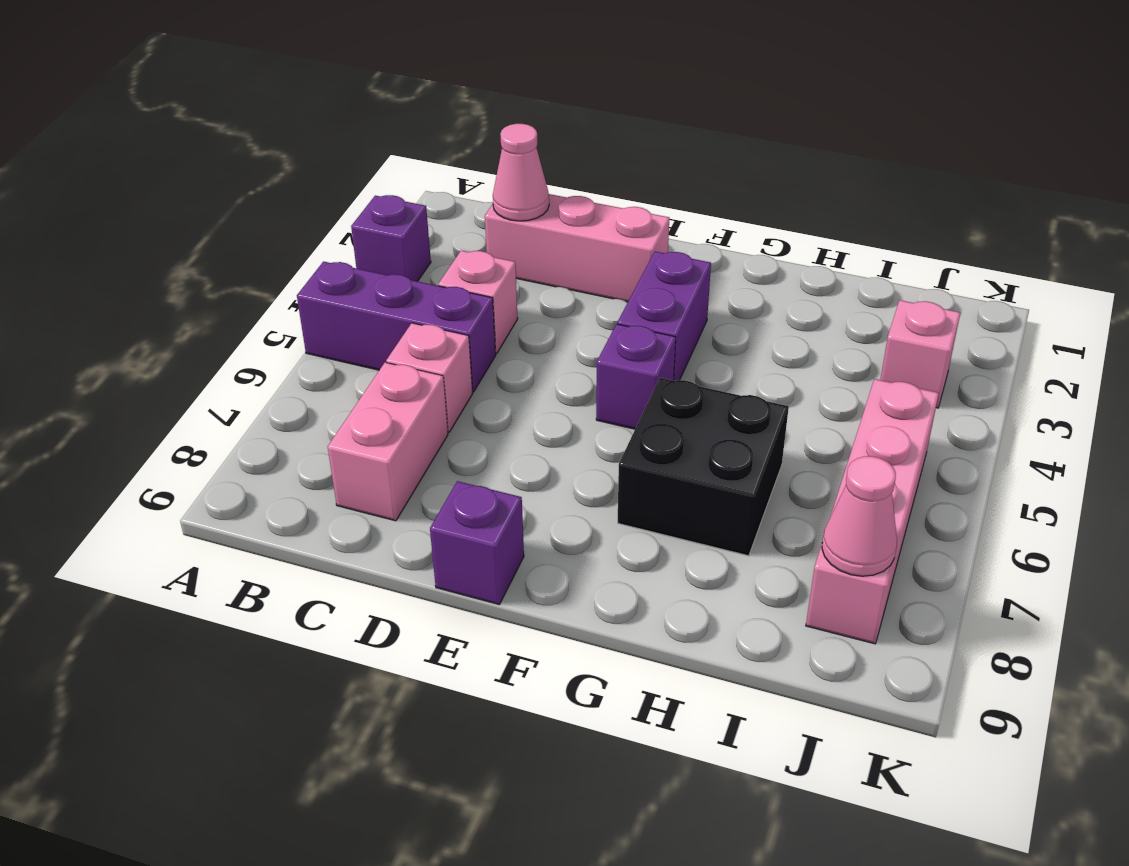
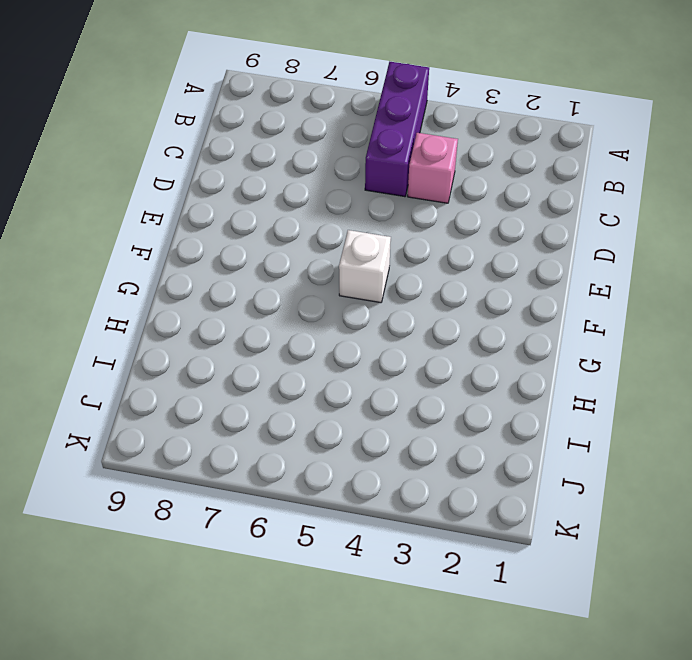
white brick F5 level 1 -> purple brick F5 level 1
none -> purple brick A3 level 1
none -> pink brick C2:E2 level 1
none -> pink brick C6 level 1

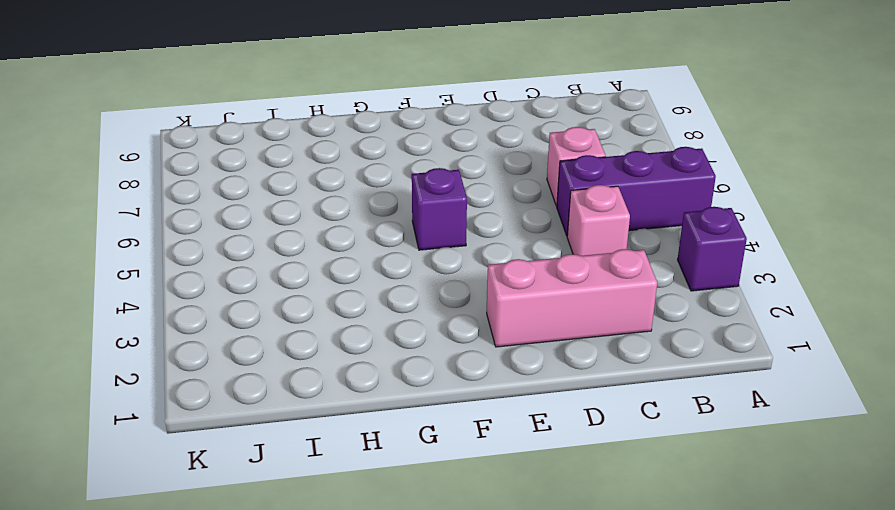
none -> pink brick C7:C8 level 1
none -> purple brick E9 level 1
none -> purple brick F3:F4 level 1

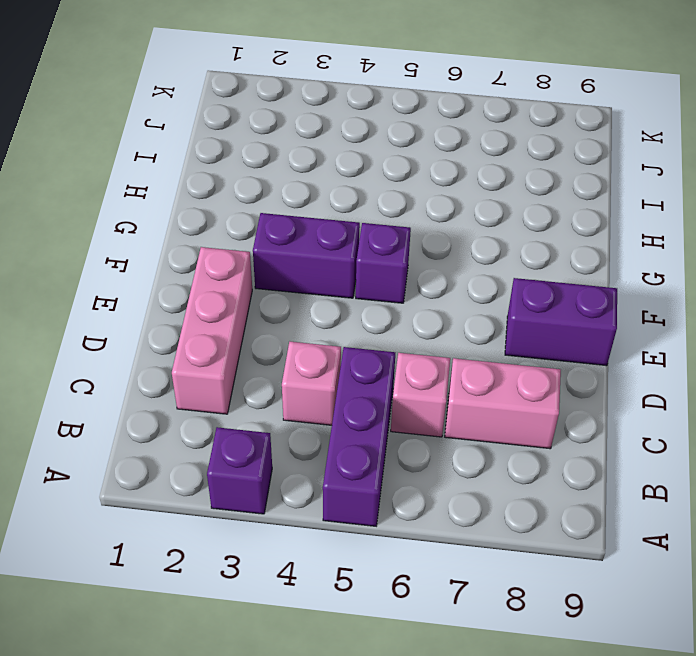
purple brick E8:E9 level 1 -> purple brick E9 level 1
none -> black brick G6:H7 level 1
none -> pink brick J3 level 1
none -> pink brick J5:J8 level 1

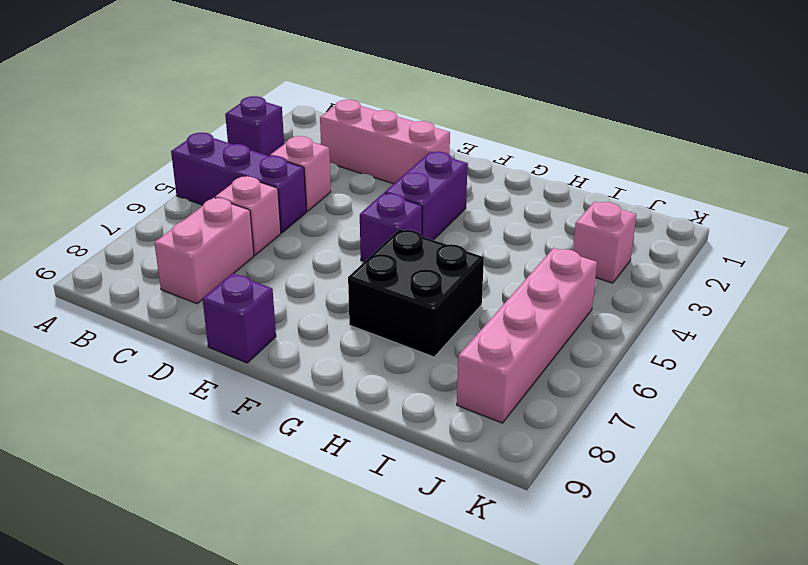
none -> pink cone C2 level 2
none -> pink cone J8 level 2

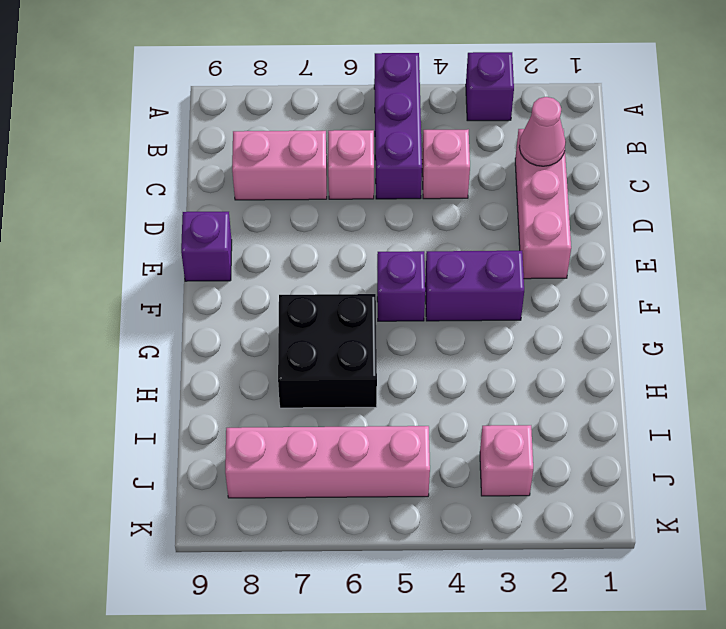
none -> pink cone J8 level 2

